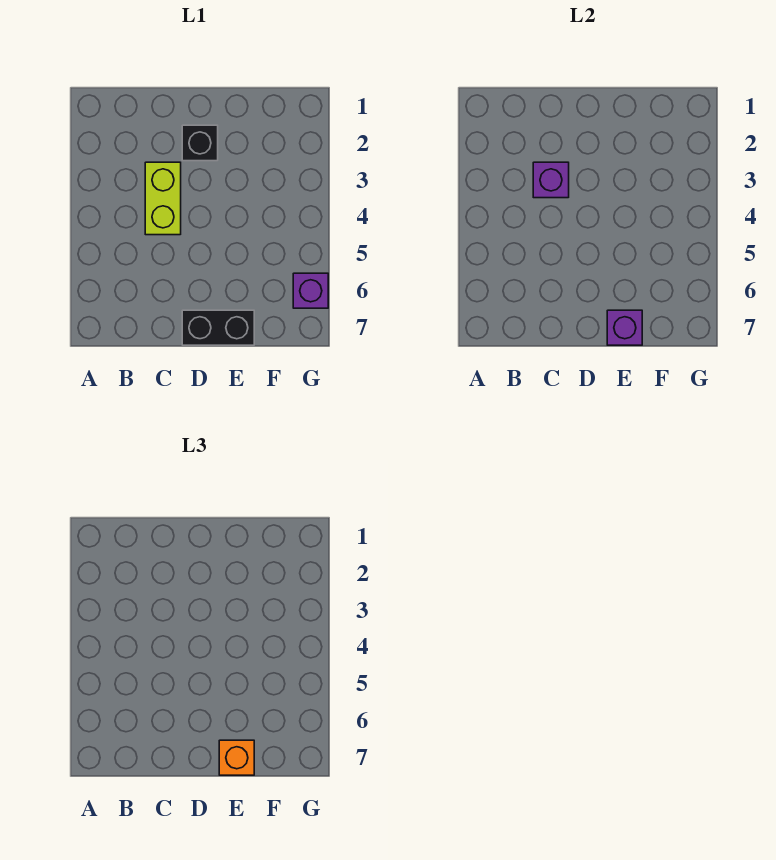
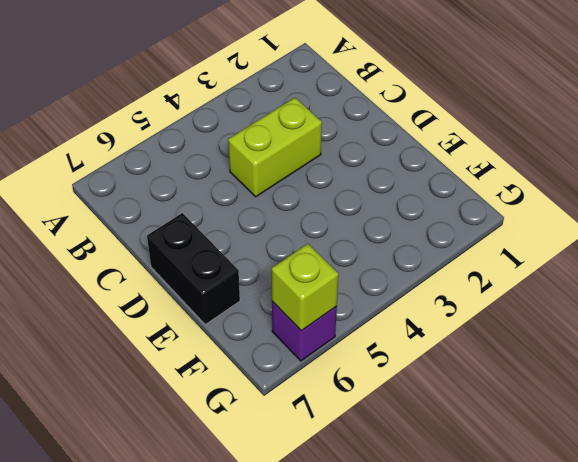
lime brick G6 level 2 -> none
none -> black brick D2 level 1
none -> purple brick C3 level 2

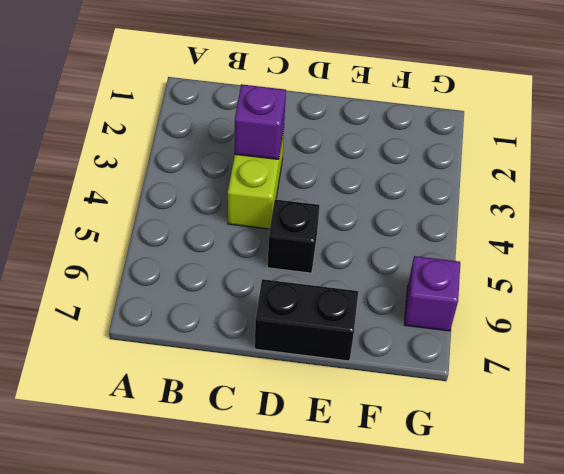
black brick D5 level 1 -> black brick D2 level 1
none -> purple brick E7 level 2
none -> orange brick E7 level 3

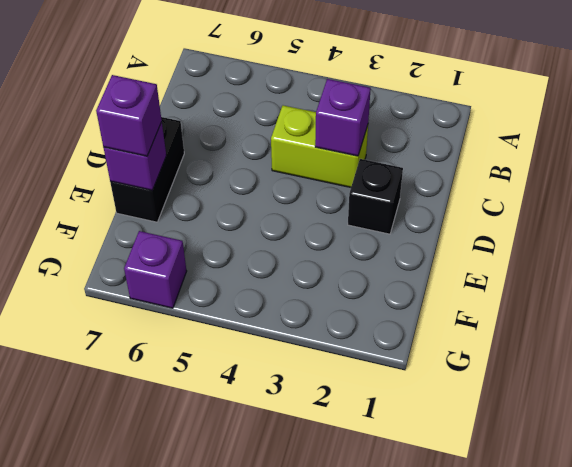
purple brick E7 level 3 -> orange brick E7 level 3

